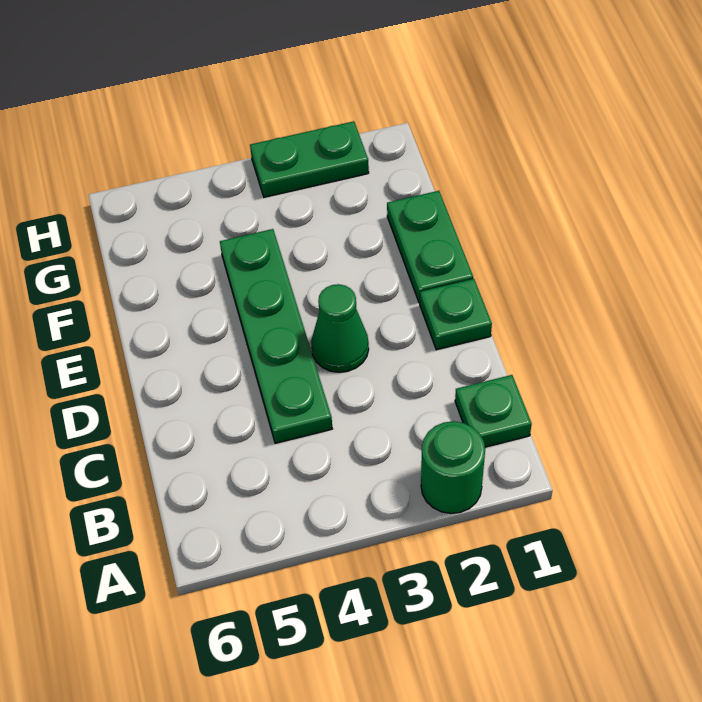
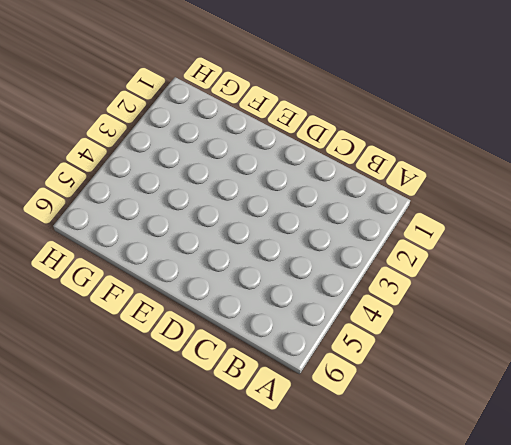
none -> green round brick A2 level 1
none -> green plate B1 level 1

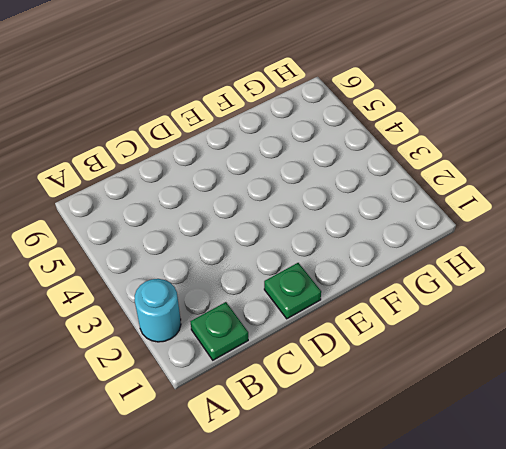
cyan round brick A2 level 1 -> green round brick A2 level 1
none -> green plate C4:F4 level 1
none -> green cone D3 level 1

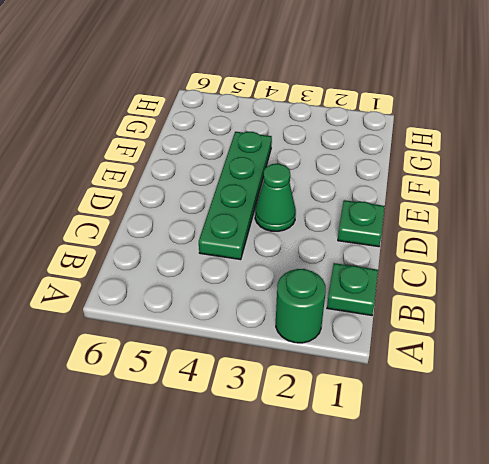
none -> green plate E1:F1 level 1
none -> green plate H2:H3 level 1

